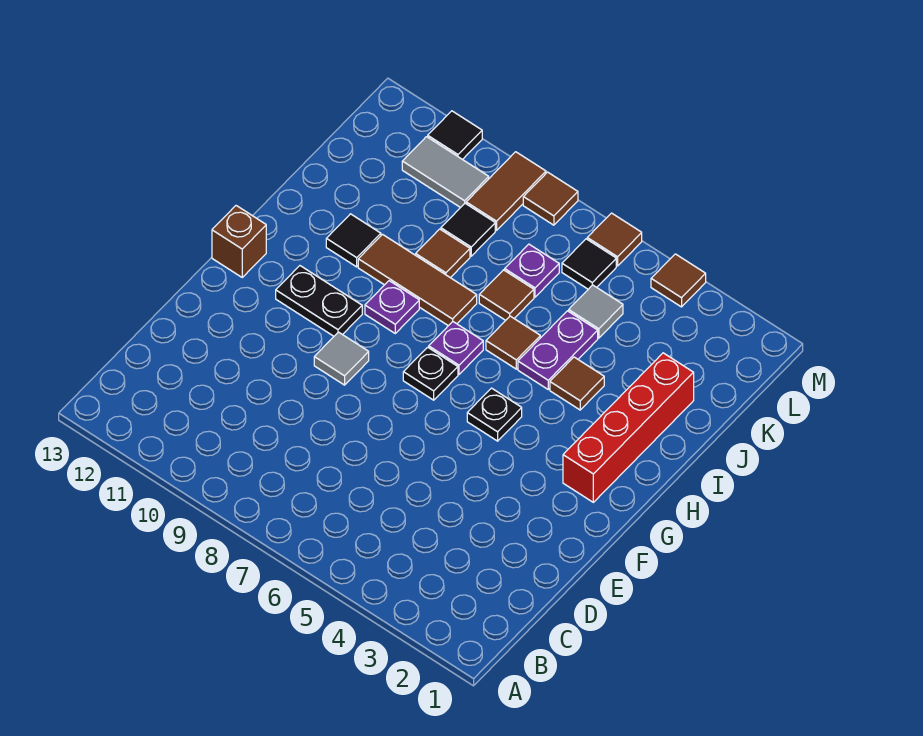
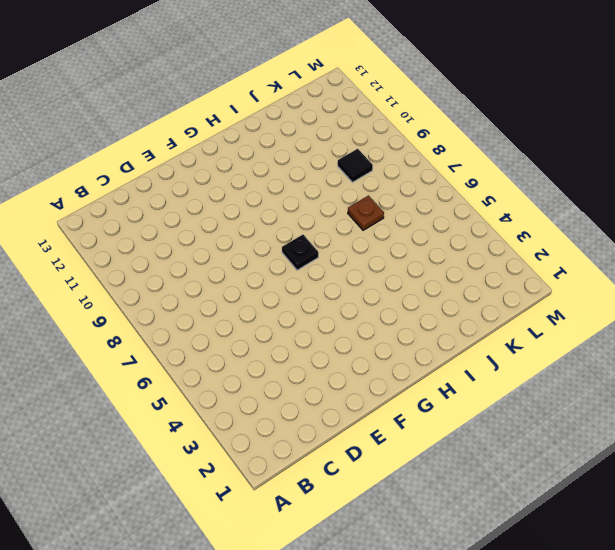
brown plate J7 level 1 -> brown tile J7 level 1
none -> grey tile F9 level 1
none -> red brick G2:J2 level 1
none -> black plate G5 level 1

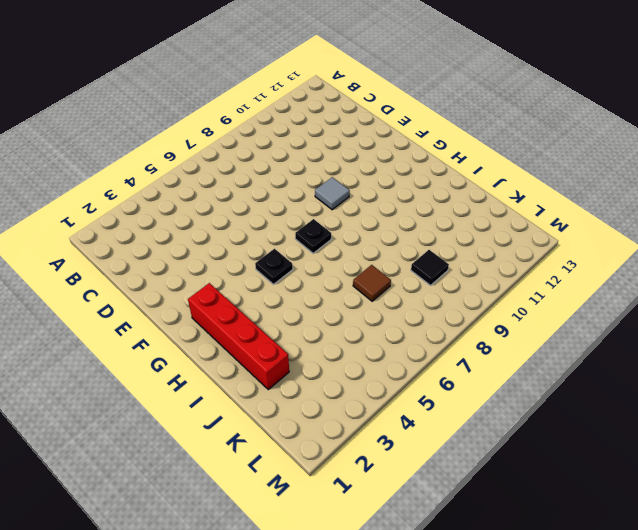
none -> black plate G10:G11 level 1
none -> brown brick G13 level 1
none -> purple plate H7 level 1

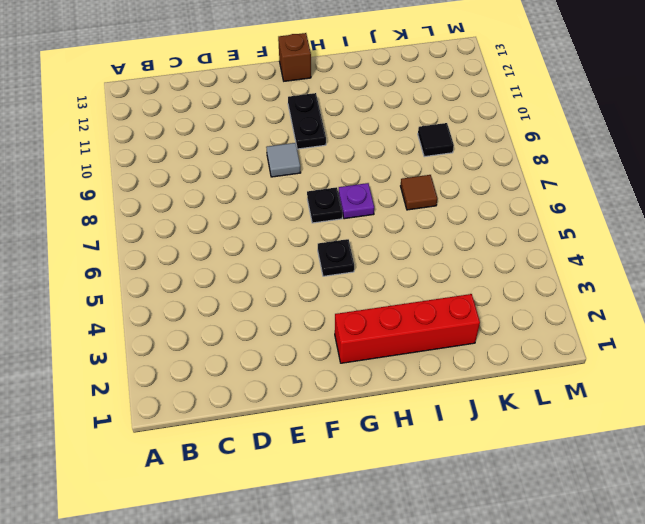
none -> purple plate H9 level 1
none -> brown tile I4 level 1
none -> purple plate I5:J5 level 1

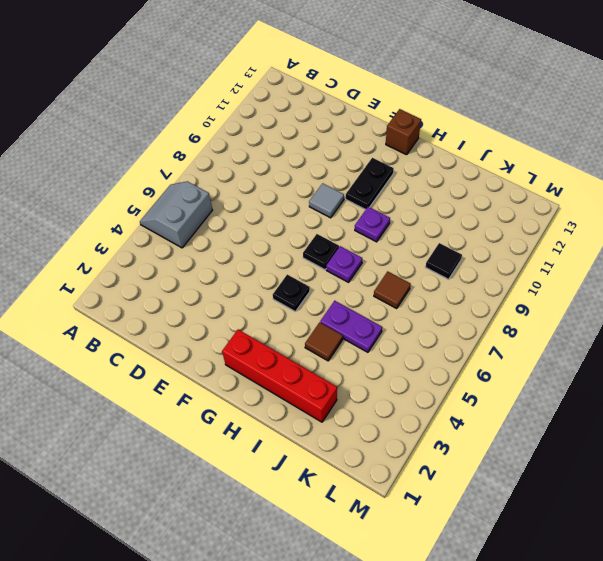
grey slope A5:B6 level 1 top B -> none
none -> brown tile I6 level 1
none -> brown tile I8:I10 level 1
none -> black tile I11 level 1

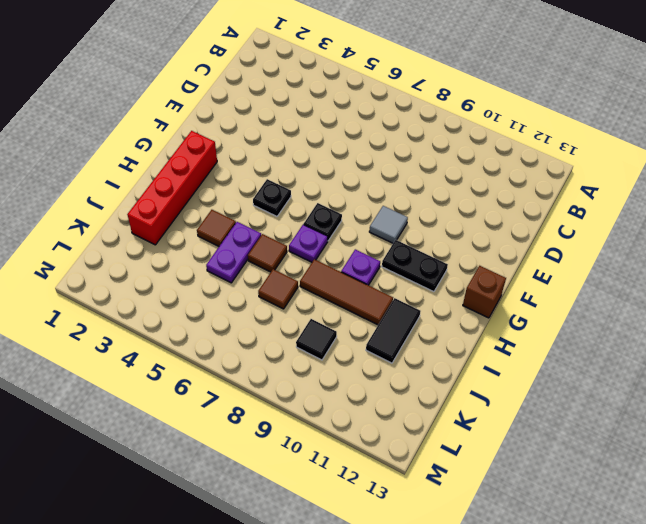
black tile I11:J11 level 1 -> black tile I11 level 1
none -> brown tile J9 level 1
none -> grey tile K5 level 1
none -> purple plate K7 level 1

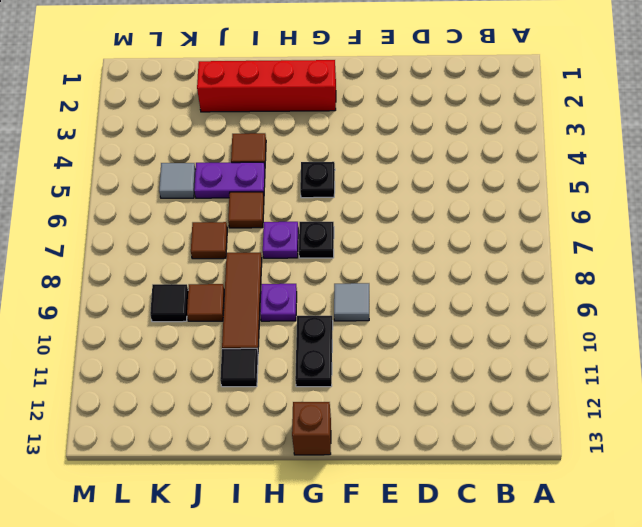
none -> purple plate K7 level 1
none -> black tile L6 level 1
none -> brown tile L9:M9 level 1

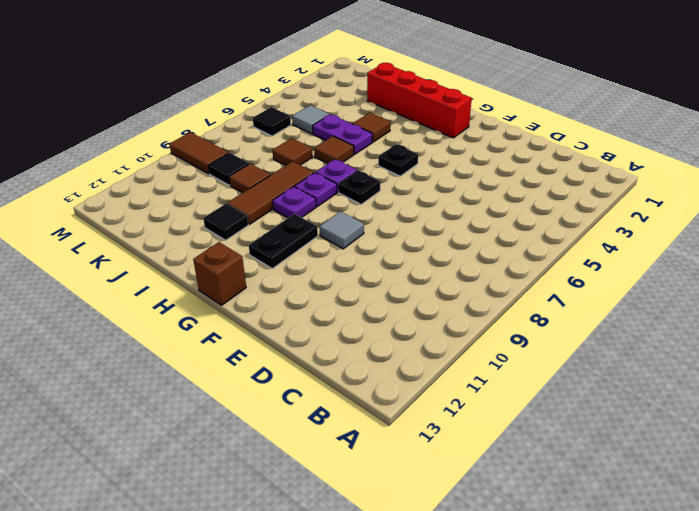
purple plate H8 level 1 -> purple plate K7 level 1
none -> grey tile L10:L11 level 1
none -> brown tile M4 level 1
none -> brown tile M6 level 1

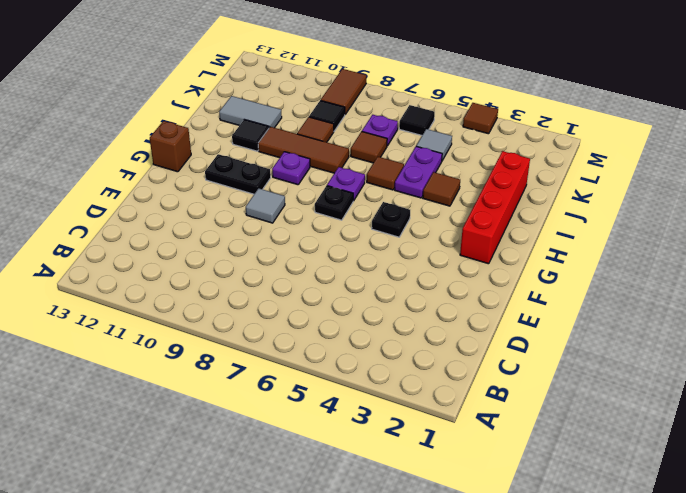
grey tile J11:J12 level 1 -> grey tile L10:L11 level 1
none -> brown tile M6 level 1
none -> brown tile M8 level 1
none -> black tile M11 level 1

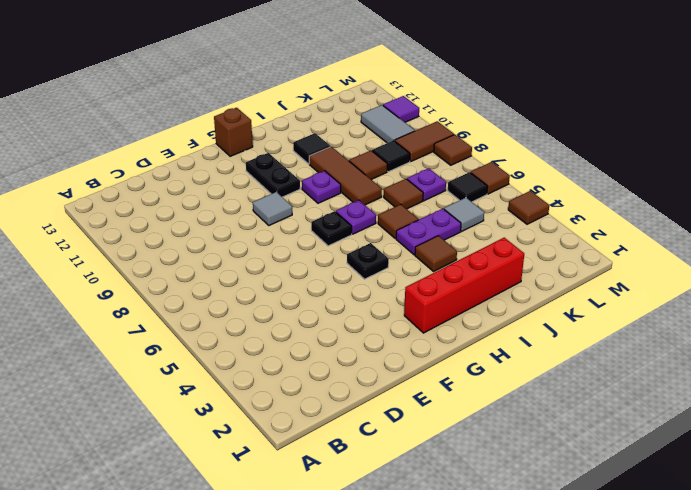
purple tile M11 level 1 -> black tile M11 level 1

